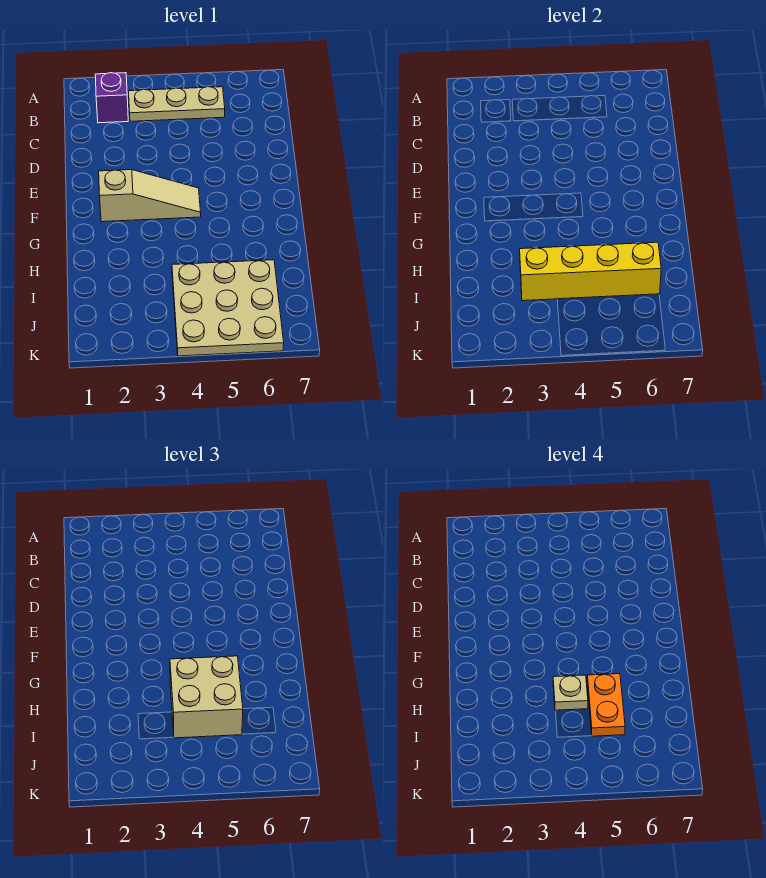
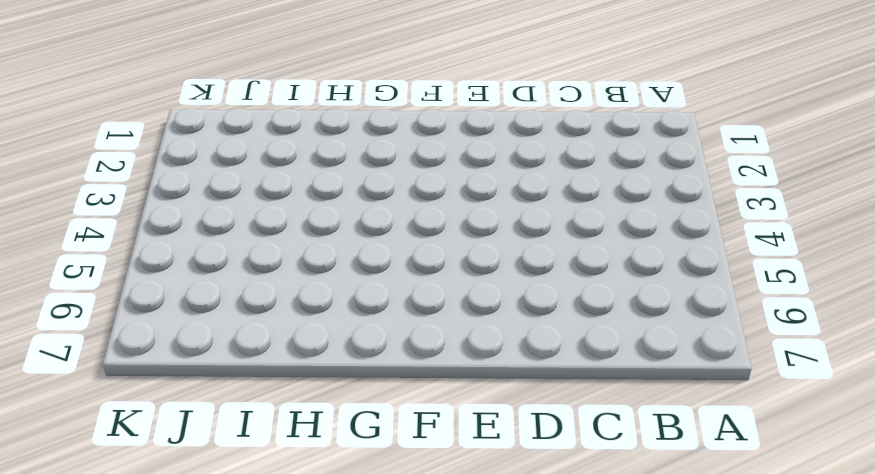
none -> purple brick B2 level 1
none -> tan plate B3:B5 level 1

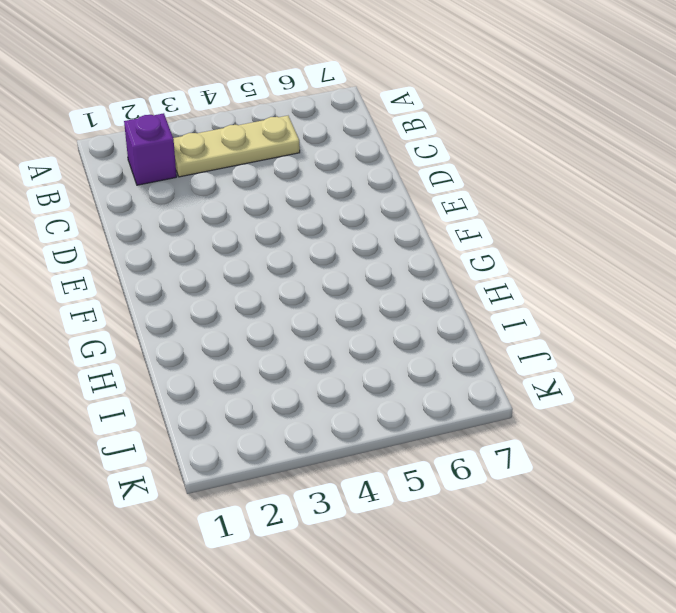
none -> tan slope F2:F4 level 1 top 2
none -> tan plate I4:K6 level 1

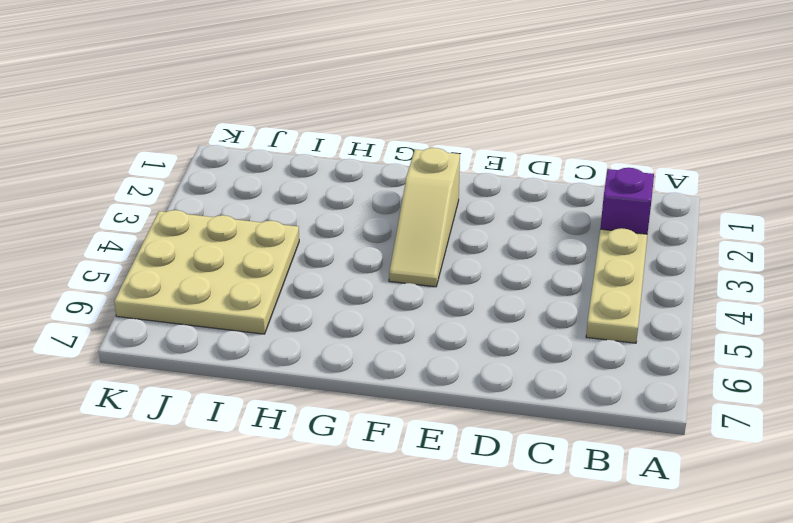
none -> yellow brick I3:I6 level 2
none -> tan brick H4:I5 level 3

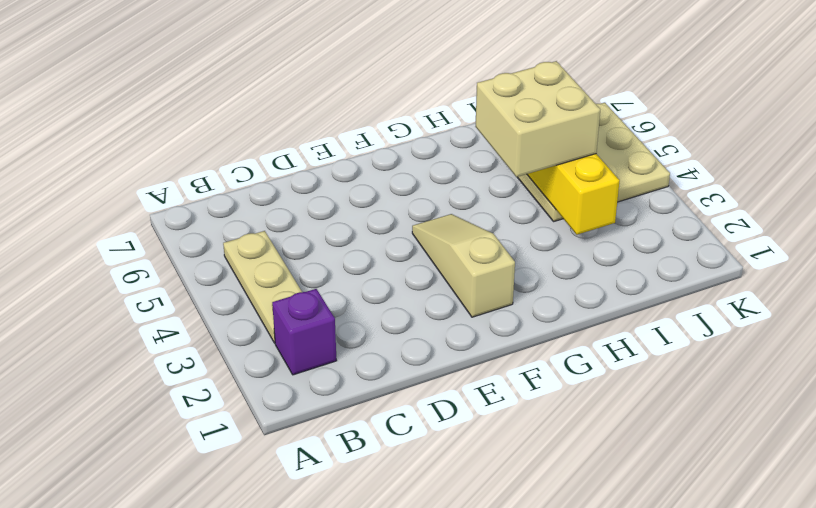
none -> tan plate H4 level 4
none -> orange plate H5:I5 level 4

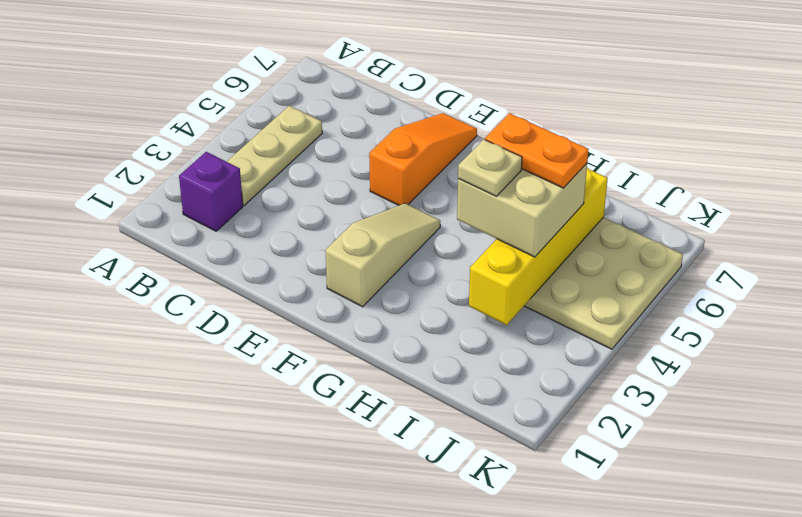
orange slope E5:E7 level 1 top 5 -> none

